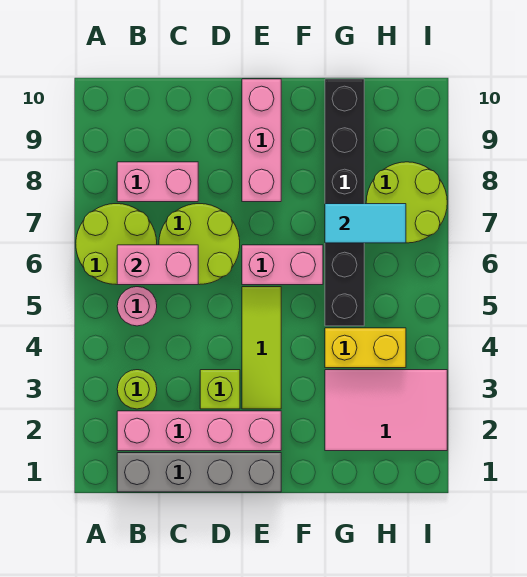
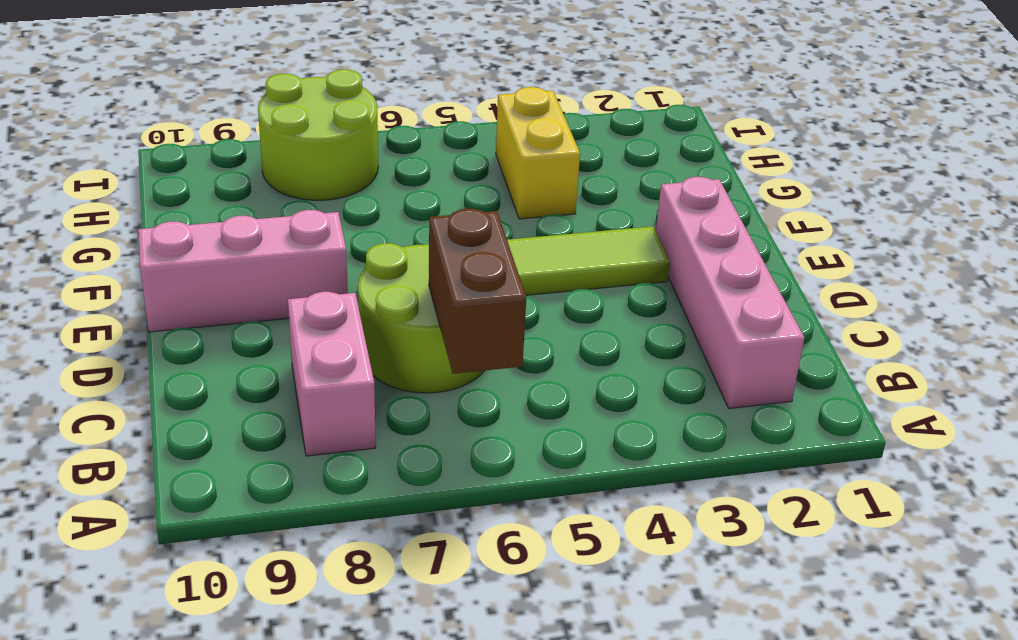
brown brick B6:C6 level 2 -> pink brick B6:C6 level 2
none -> lime round brick A6:B7 level 1
none -> grey brick B1:E1 level 1
none -> lime round brick B3 level 1

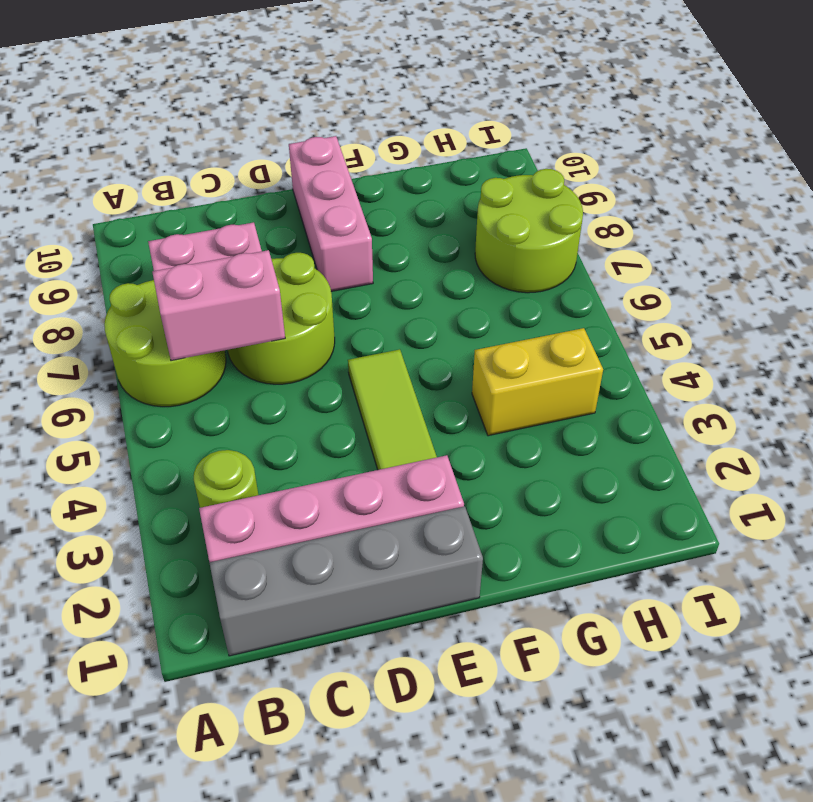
none -> pink round brick B5 level 1
none -> lime brick D3 level 1
none -> pink brick E6:F6 level 1

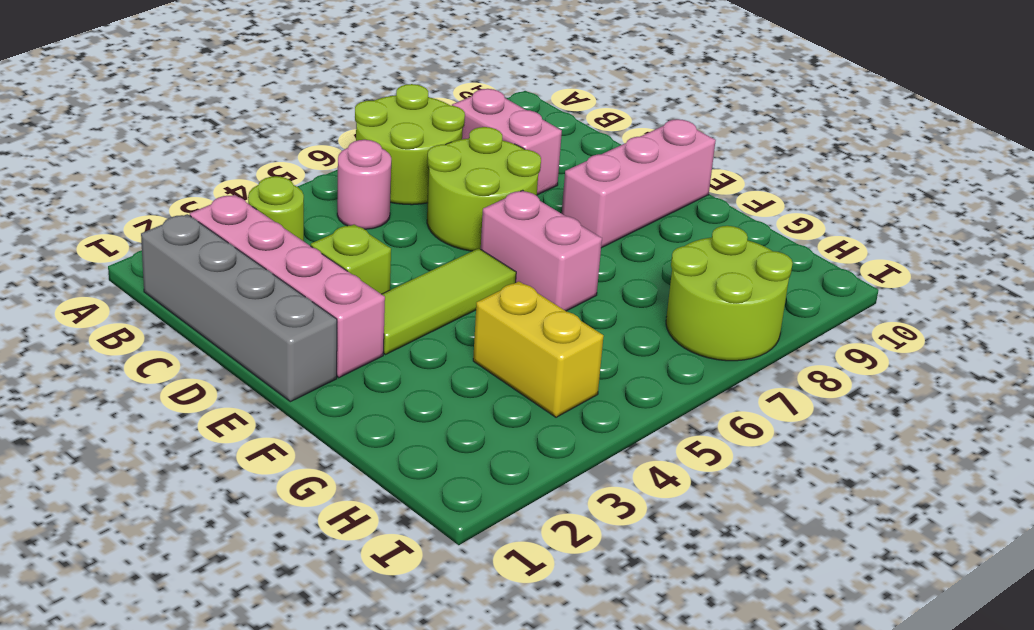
none -> pink tile G2:I3 level 1
none -> black brick G5:G10 level 1
none -> pink brick B6:C6 level 2

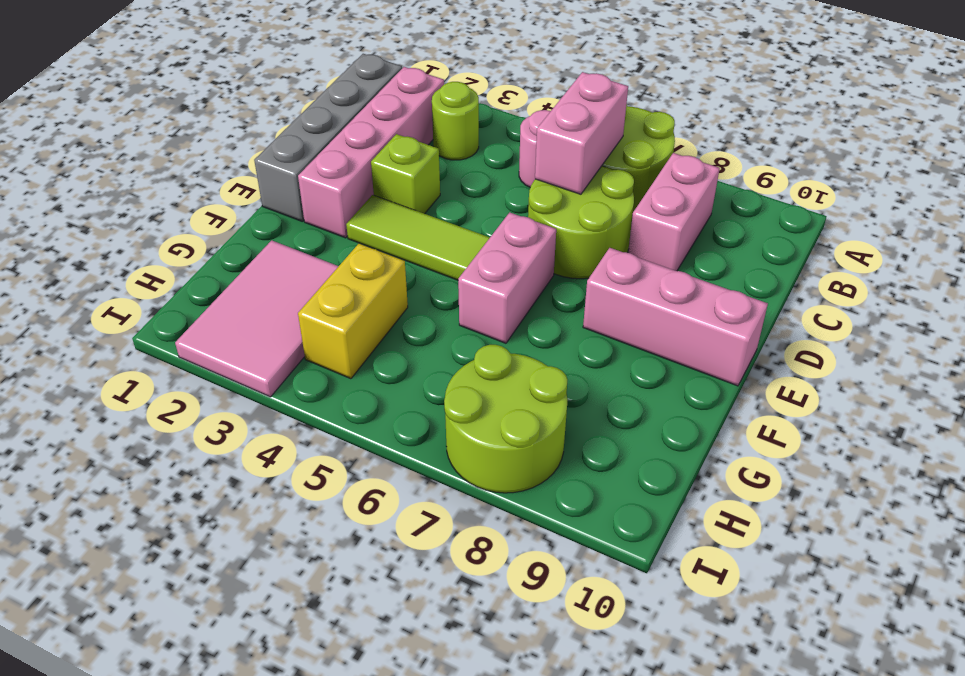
none -> black brick G5:G10 level 1
none -> cyan tile G7:H7 level 2

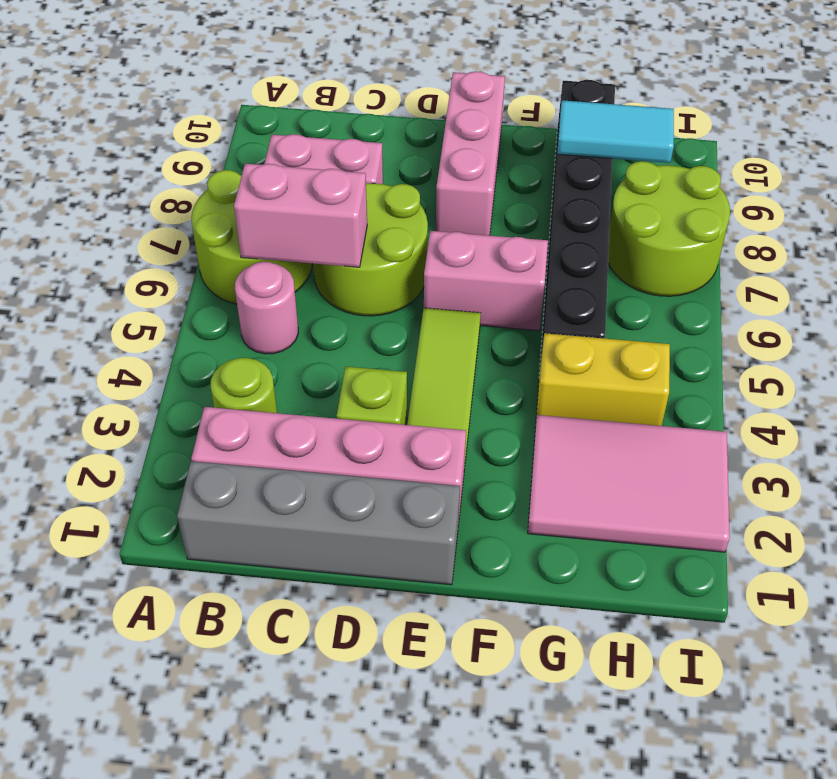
cyan tile G9:H9 level 2 -> cyan tile G7:H7 level 2

